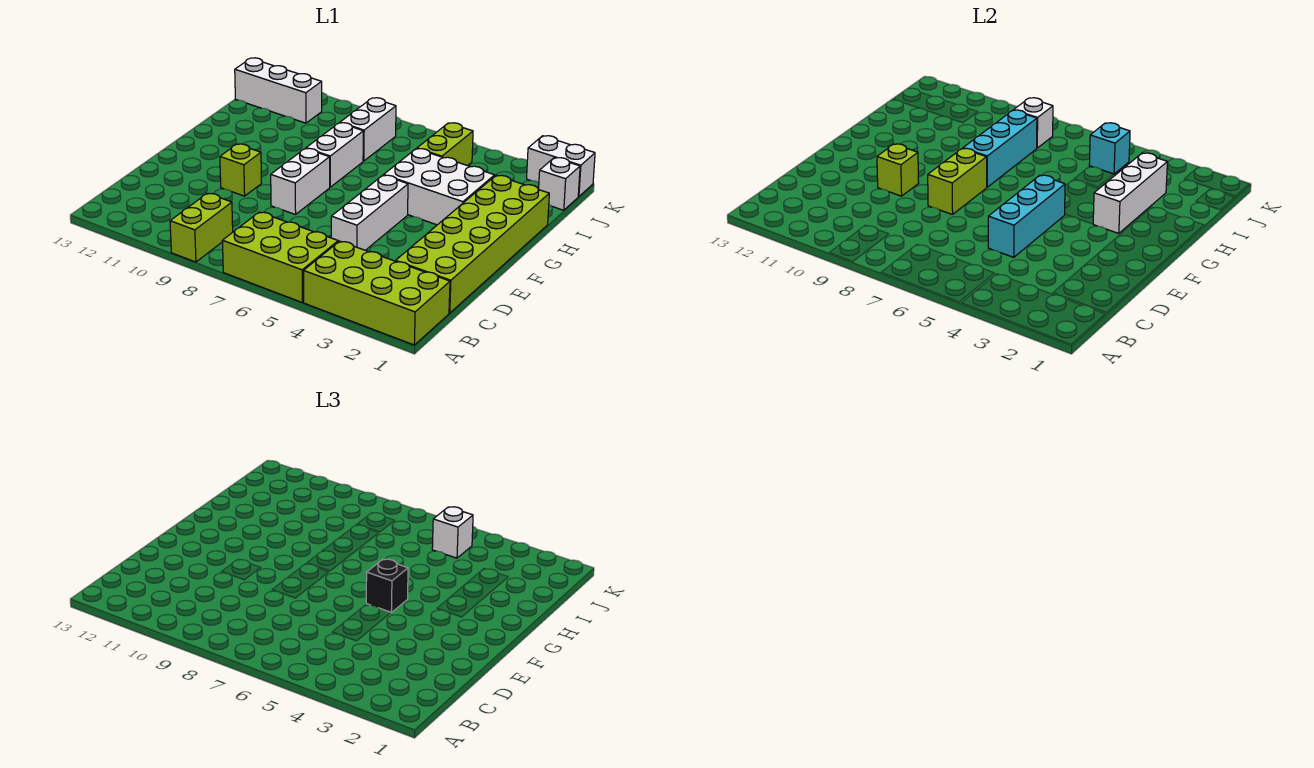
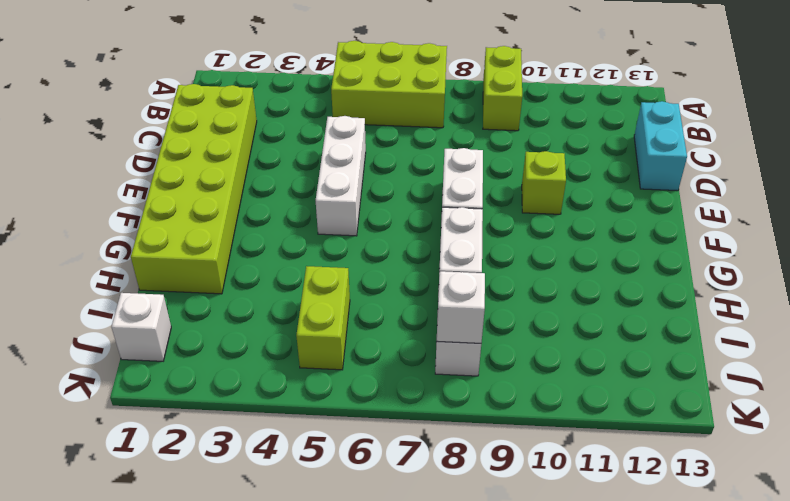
cyan brick C13:D13 level 1 -> none
none -> lime brick A1:B4 level 1
none -> white brick G3:H5 level 1
none -> white brick J11:J13 level 1

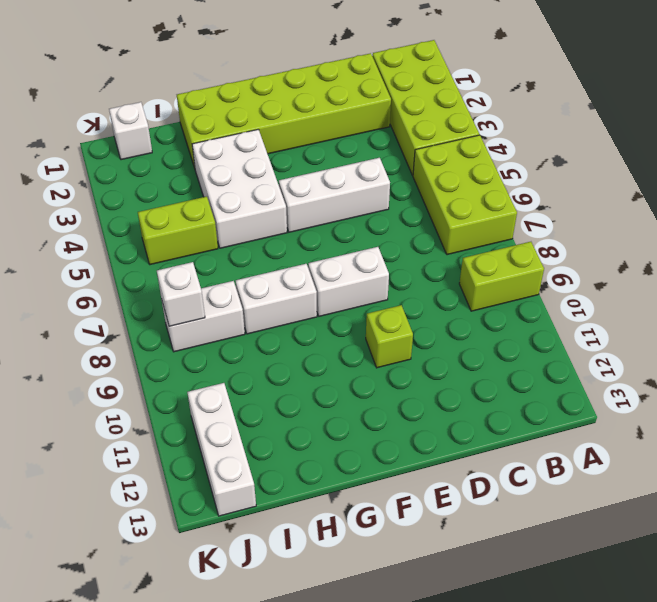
none -> white brick K1:K2 level 1
none -> cyan brick D5:F5 level 2
none -> lime brick E8:F8 level 2

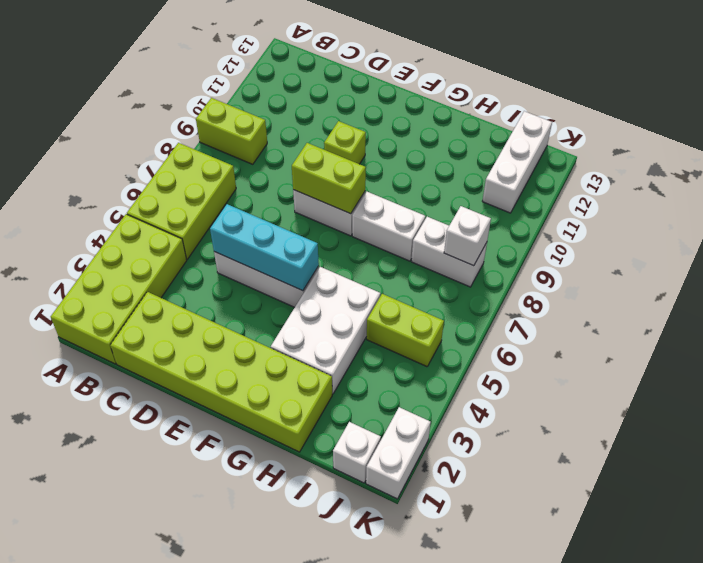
none -> lime brick E10 level 2
none -> white brick G3:I3 level 2
none -> cyan brick G8:I8 level 2

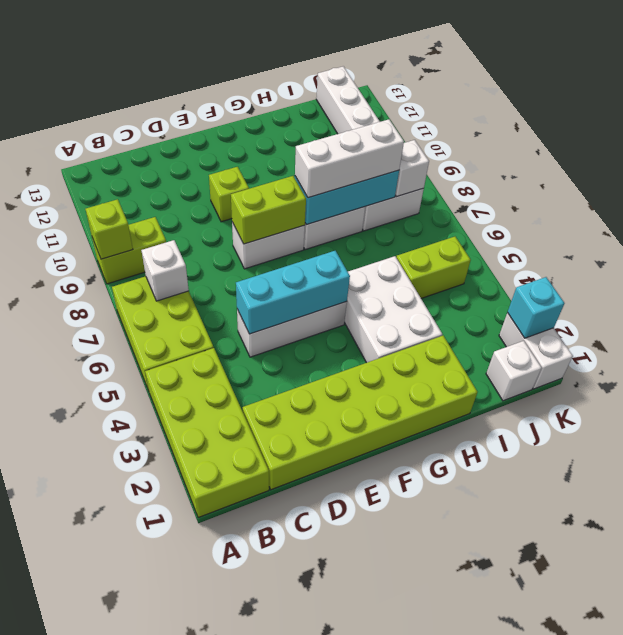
lime brick A9 level 2 -> lime brick E10 level 2
white brick B7 level 2 -> white brick J5 level 3
white brick G8:I8 level 3 -> white brick G3:I3 level 2
cyan brick K2 level 2 -> cyan brick J5 level 2
none -> black brick F5 level 3

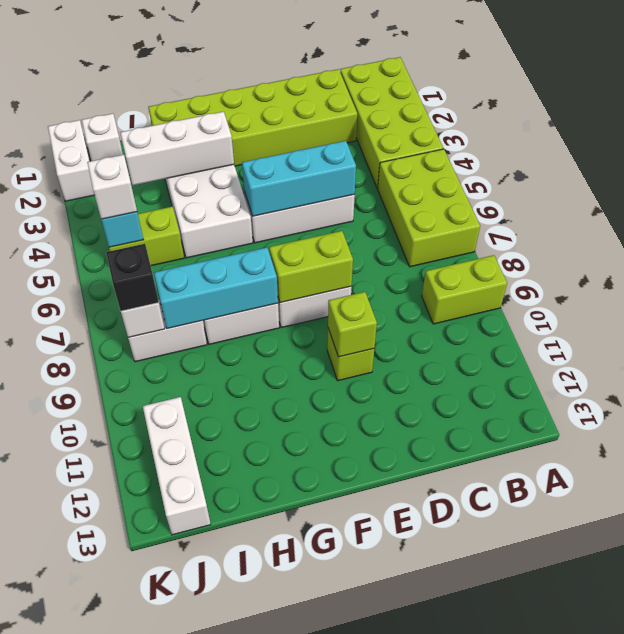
black brick J8 level 3 -> black brick F5 level 3

